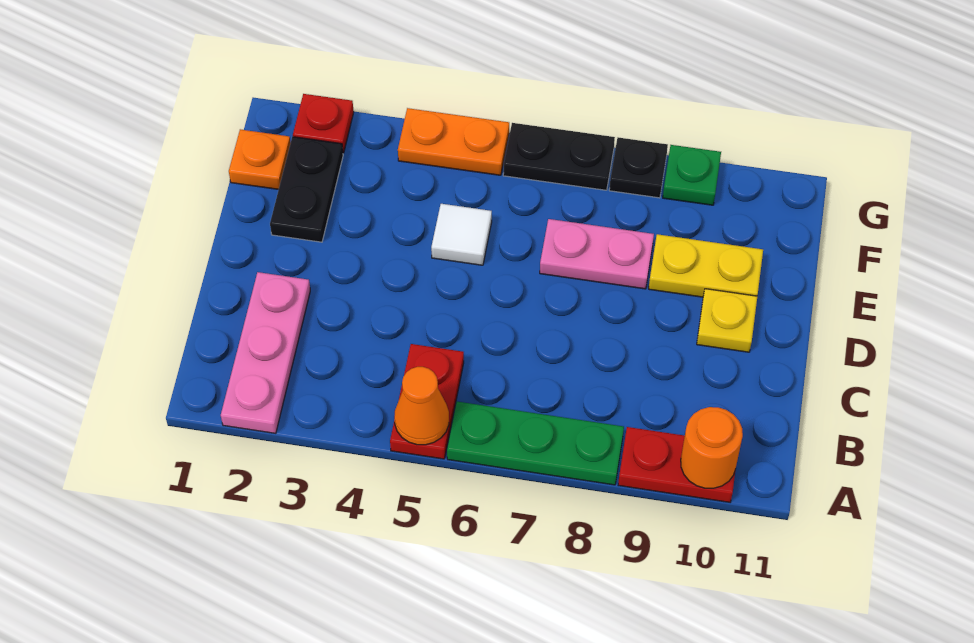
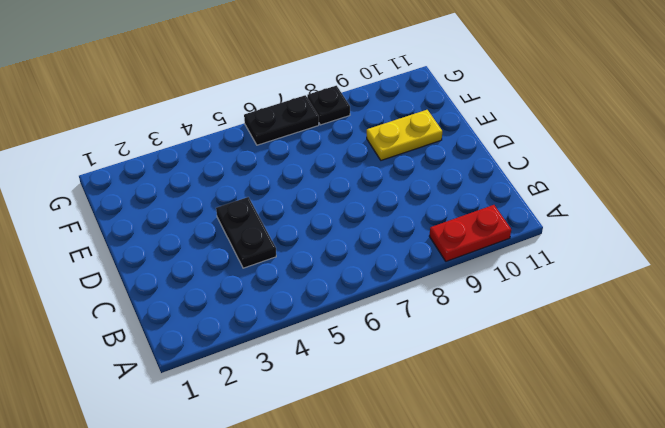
black plate C4:D4 level 1 -> black plate E2:F2 level 1
none -> pink plate A2:C2 level 1
none -> red plate A5:B5 level 1
none -> green plate A6:A8 level 1

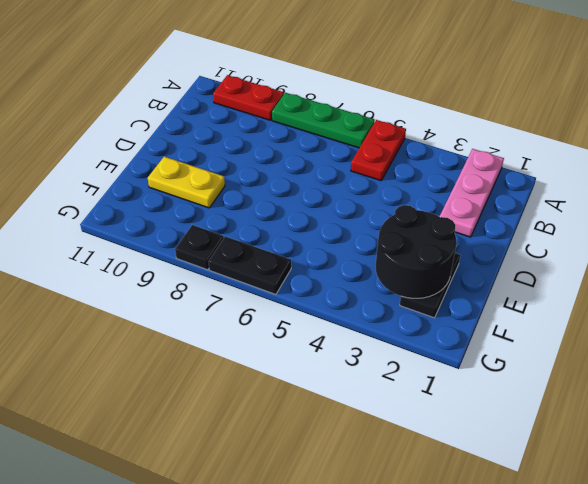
black round brick E2:F3 level 2 -> none
none -> yellow plate D10 level 1
none -> white tile E5 level 1
none -> pink plate E7:E8 level 1

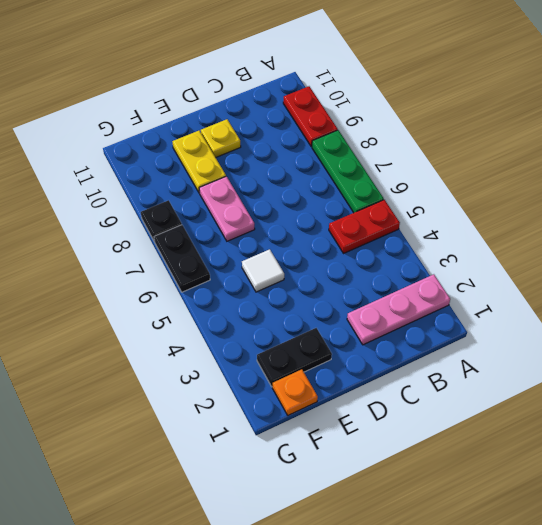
none -> red plate G2 level 1
none -> orange plate G4:G5 level 1
none -> green plate G9 level 1

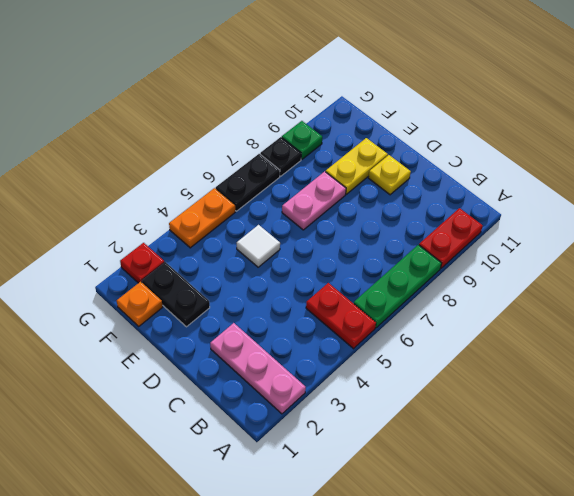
none -> orange cone A5 level 2
none -> orange round brick A10 level 2

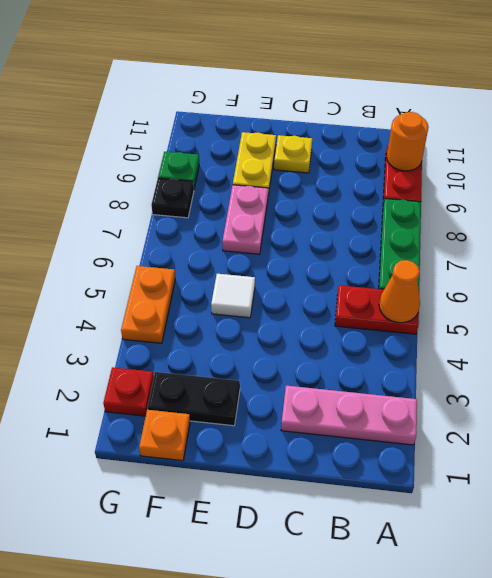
none -> black plate G6:G7 level 1

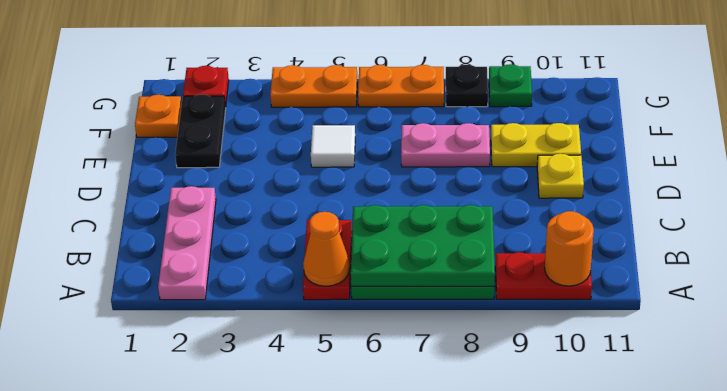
green plate A6:B8 level 2 -> none
orange plate G6:G7 level 1 -> black plate G6:G7 level 1

